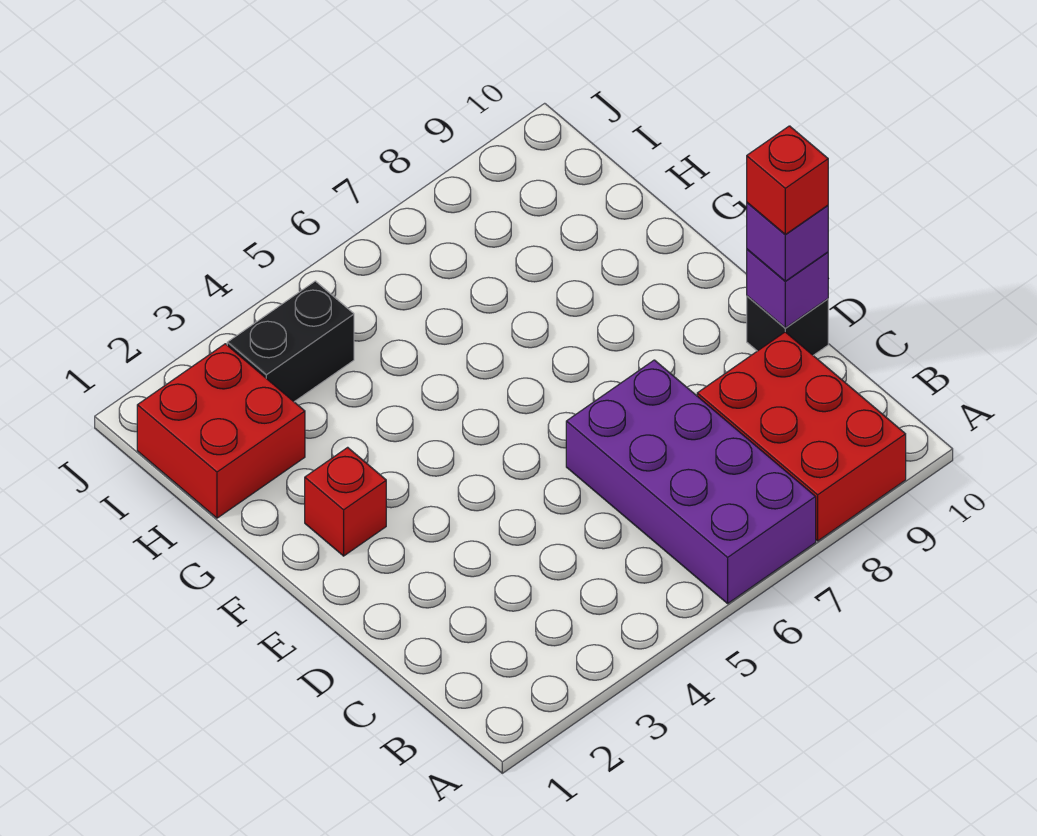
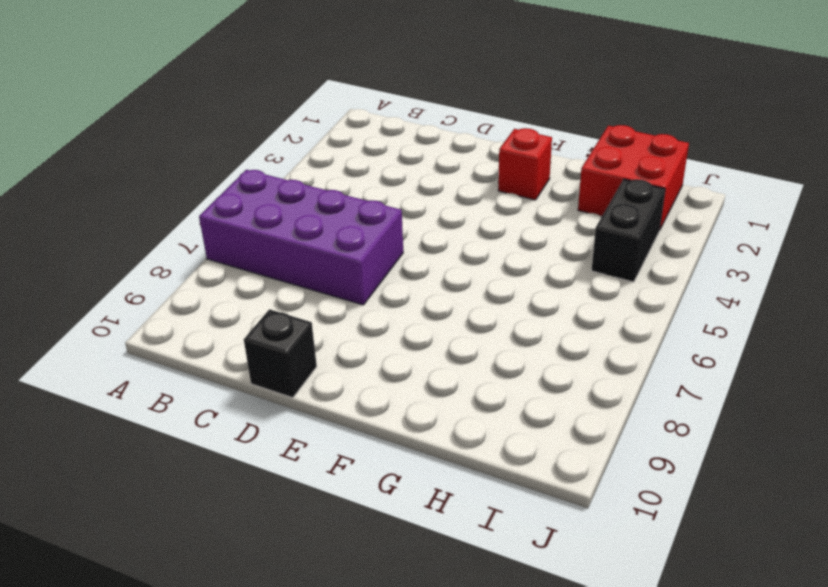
none -> red brick A8:C9 level 1
none -> purple brick D10 level 2

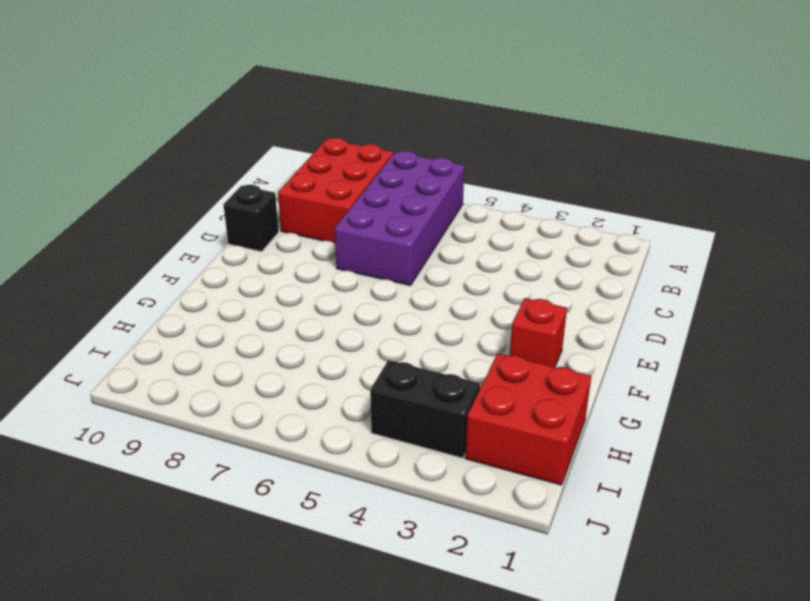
none -> purple brick D10 level 2
none -> purple brick D10 level 3

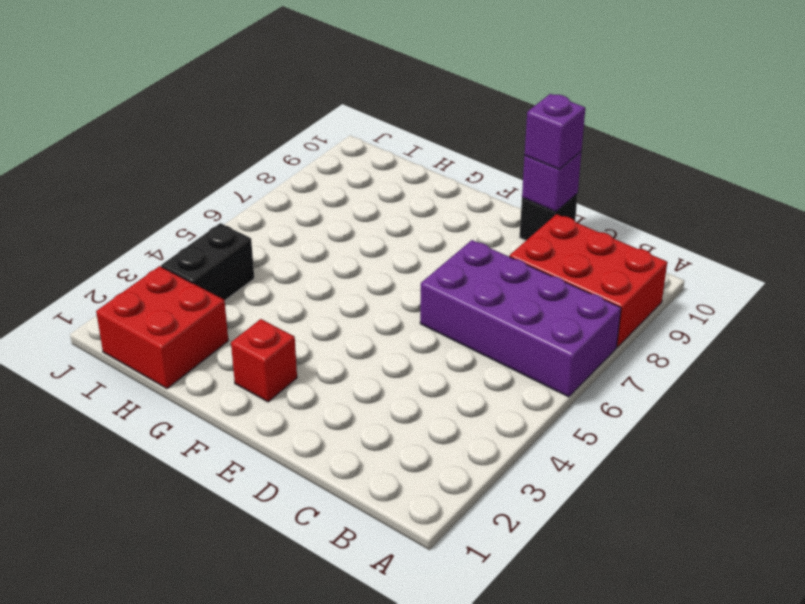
none -> red brick D10 level 4

